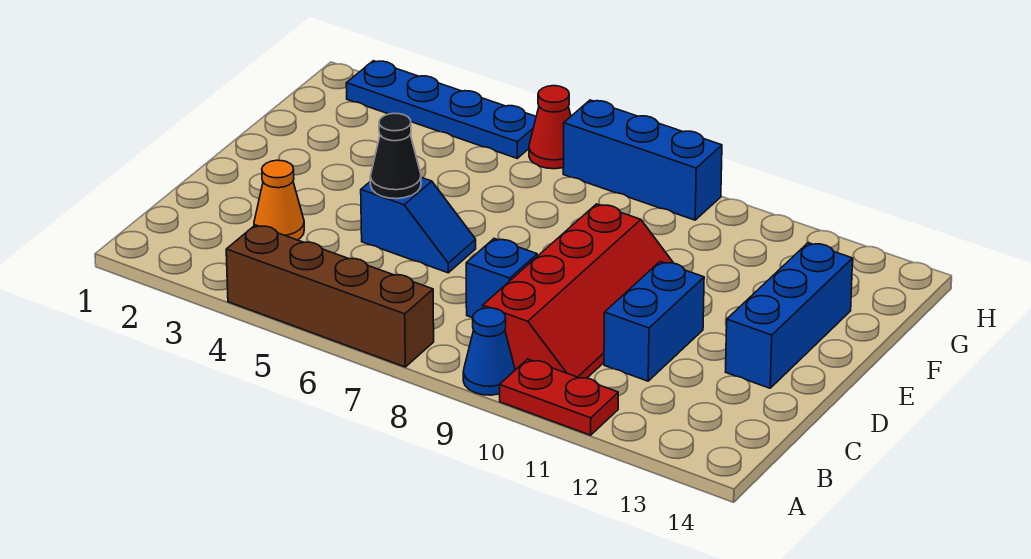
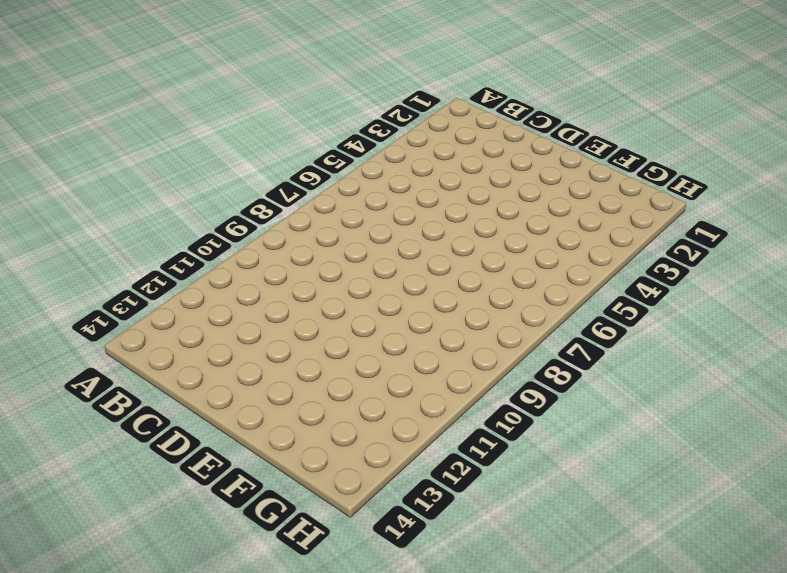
none -> brown brick A4:A7 level 1
none -> blue cone A9 level 1
none -> red plate A10:A11 level 1

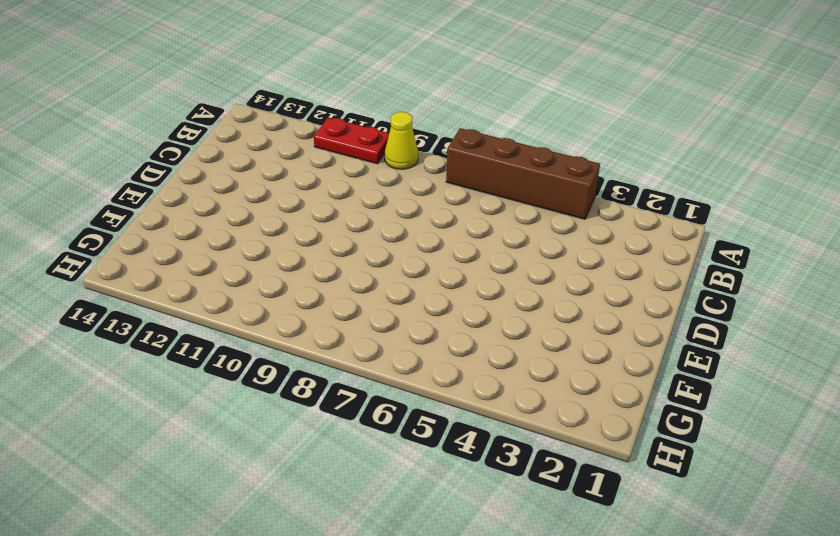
yellow cone A9 level 1 -> blue cone A9 level 1
none -> red slope B9:E10 level 1 top 9
none -> orange cone C3 level 1
none -> blue brick C8 level 1

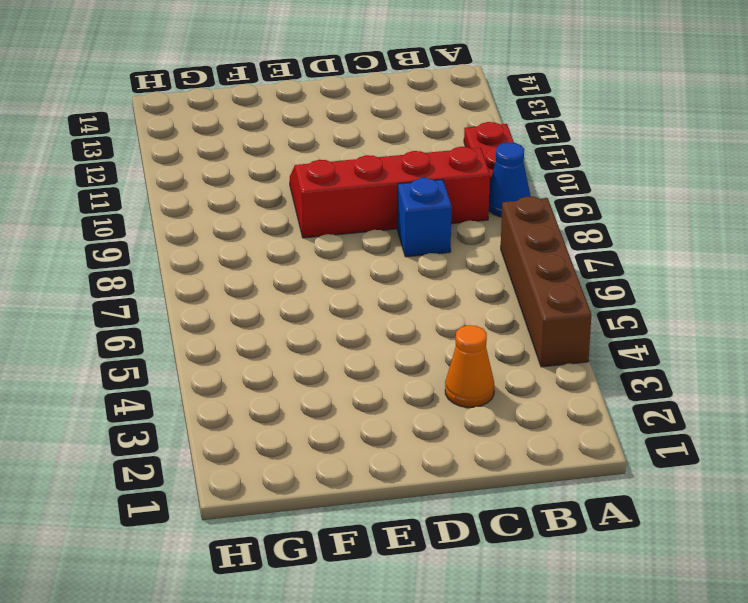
none -> blue brick C11:D11 level 1
none -> blue slope D5:D6 level 1 top 5
none -> blue brick D13:F13 level 1

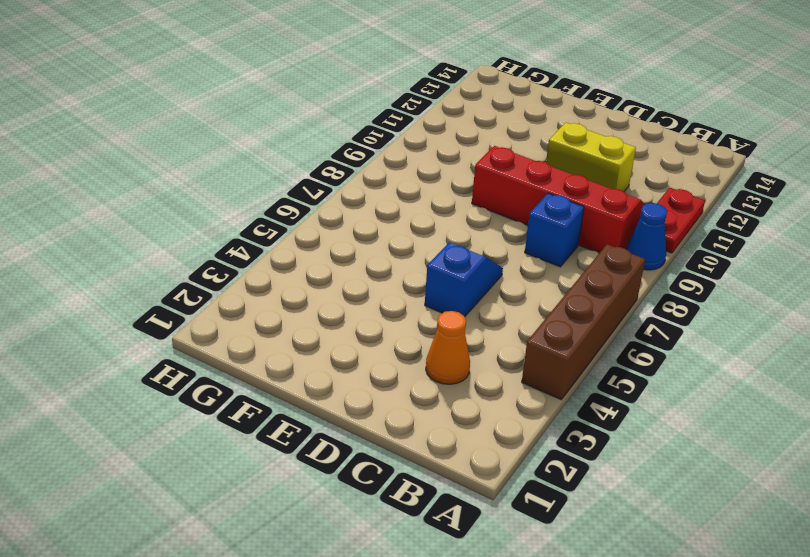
yellow brick C11:D11 level 1 -> blue brick C11:D11 level 1
none -> blue brick D13:F13 level 1
none -> blue plate H2:H5 level 1
none -> red cone H6 level 1

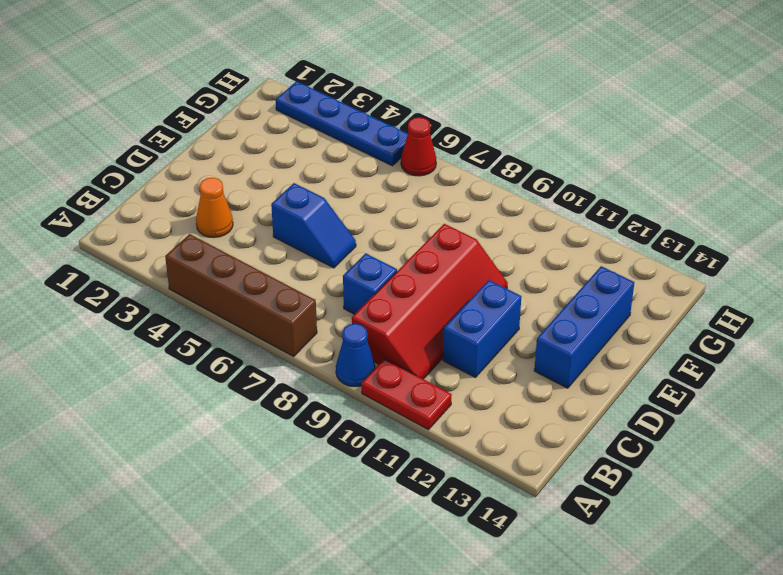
none -> blue brick H7:H9 level 1
none -> black cone D5 level 2

